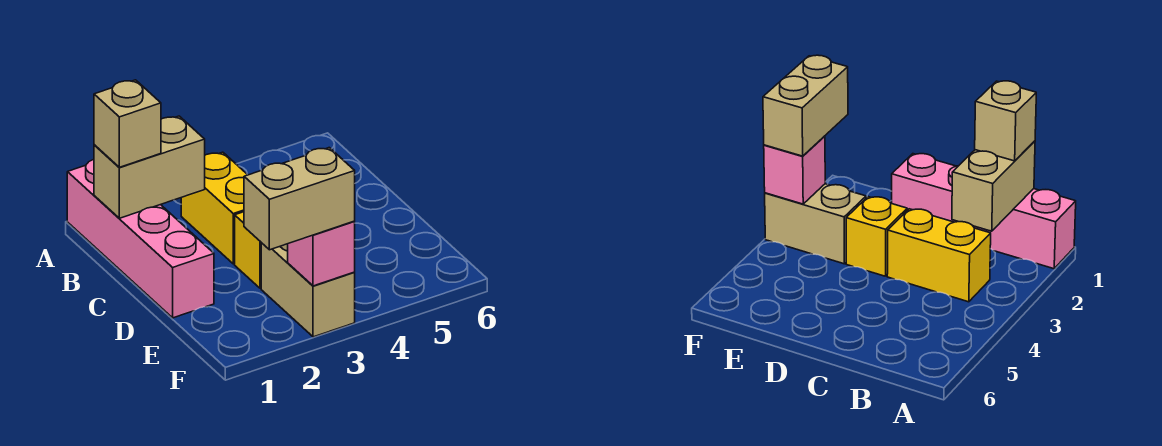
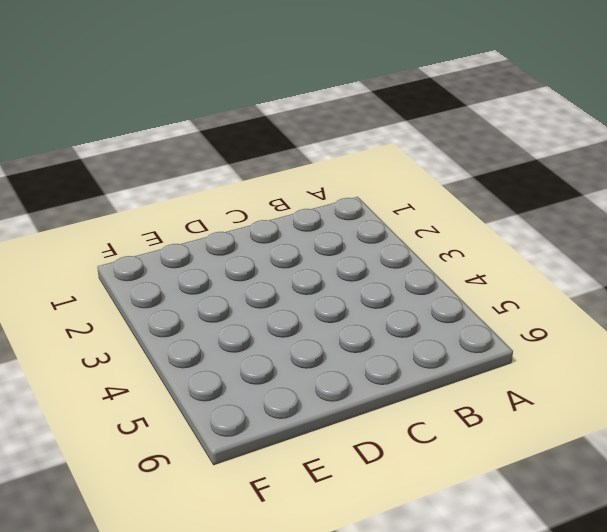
none -> pink brick A1:D1 level 1
none -> yellow brick B3:C3 level 1

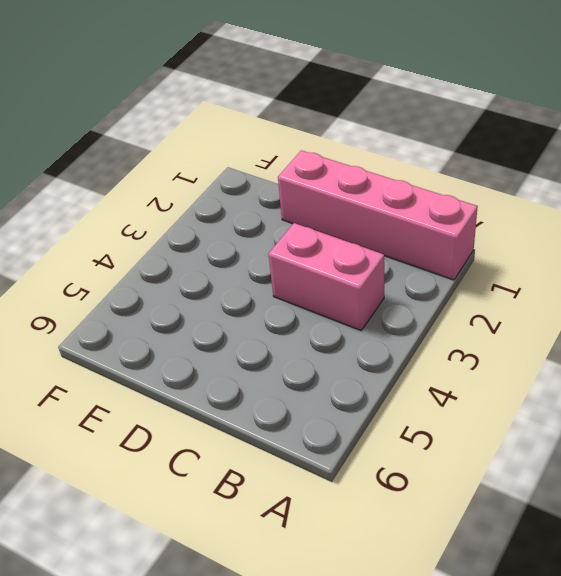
pink brick B3:C3 level 1 -> yellow brick B3:C3 level 1
none -> yellow brick D3 level 1
none -> tan brick E3:F3 level 1

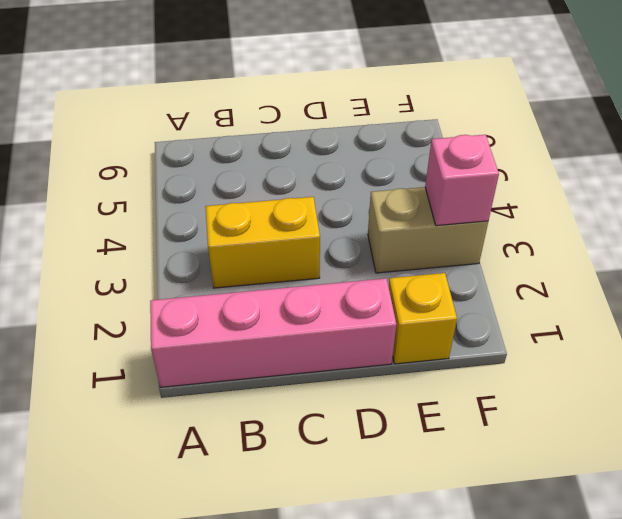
yellow brick E1 level 1 -> yellow brick D3 level 1
none -> tan brick B1:B2 level 2
none -> tan brick B1 level 3

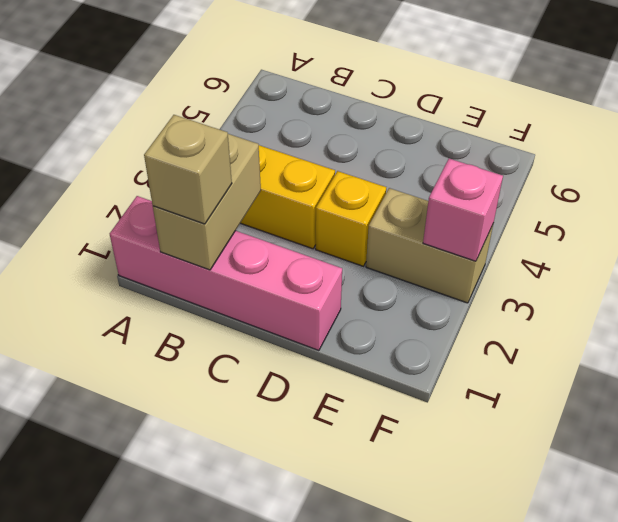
none -> tan brick F2:F3 level 3

